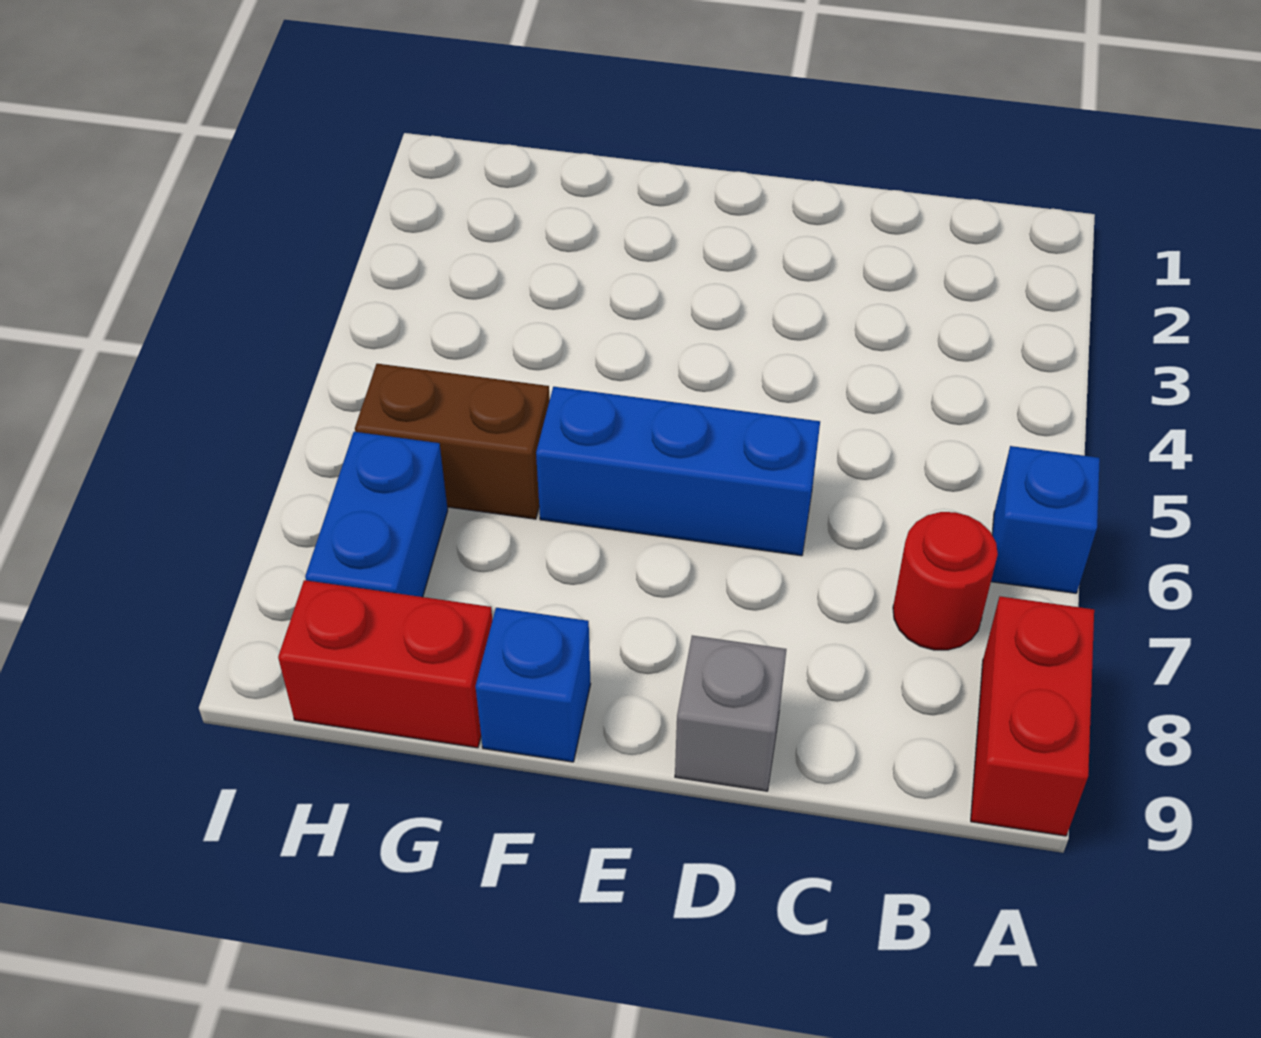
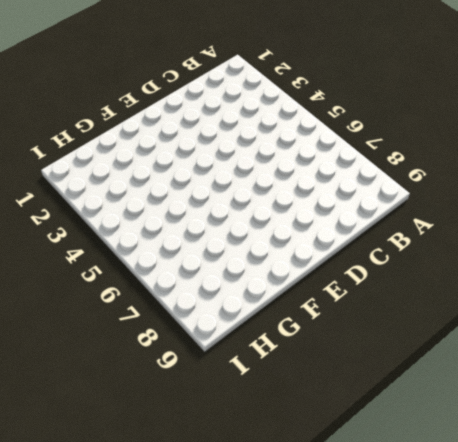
none -> blue brick A6 level 1
none -> red brick A8:A9 level 1

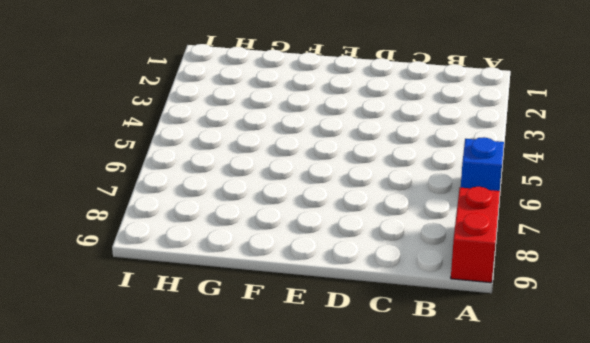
none -> red round brick B7 level 1
none -> blue brick D6:F6 level 1

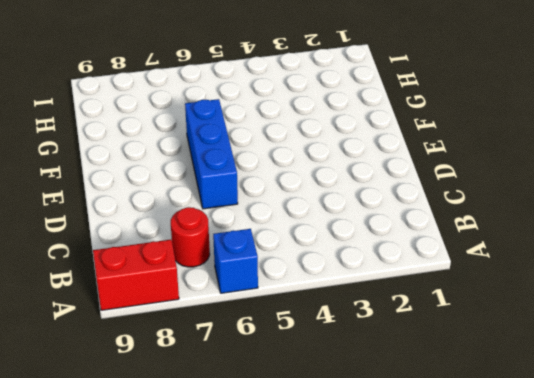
none -> grey brick D9 level 1
none -> blue brick F9 level 1

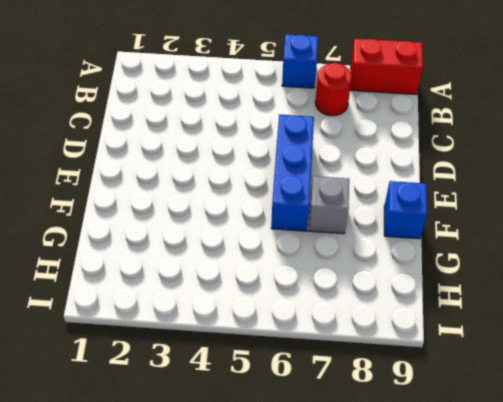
grey brick F7 level 1 -> grey brick D9 level 1
none -> brown brick G6:H6 level 1
none -> red brick G9:H9 level 1

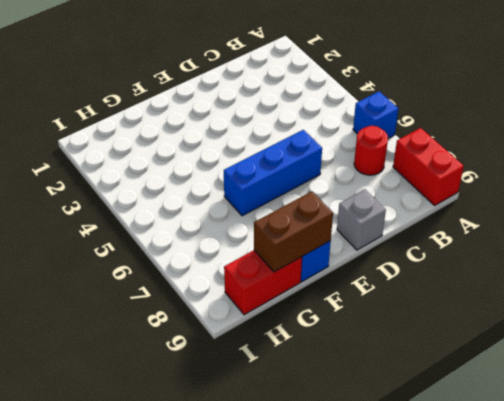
brown brick F9:G9 level 2 -> brown brick G6:H6 level 1
none -> blue brick H7:H8 level 1

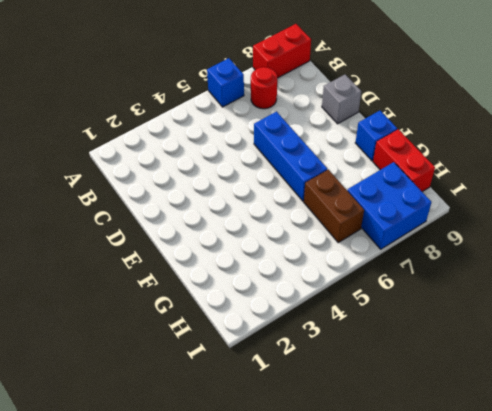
blue brick H7:I8 level 1 -> blue brick H7:H8 level 1

